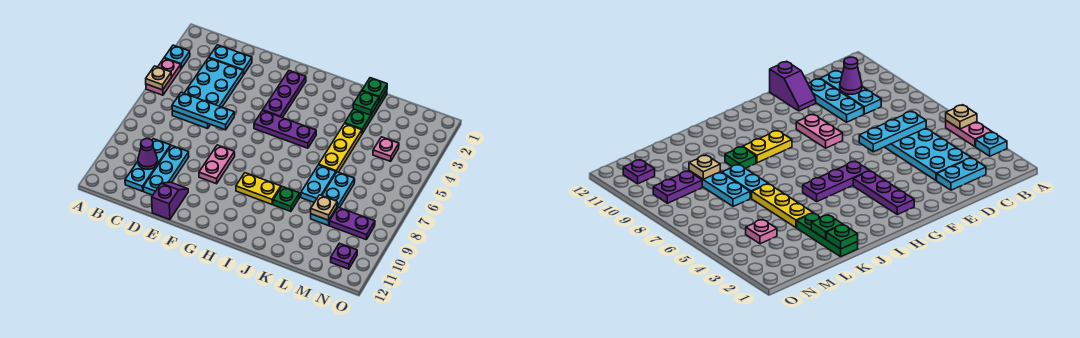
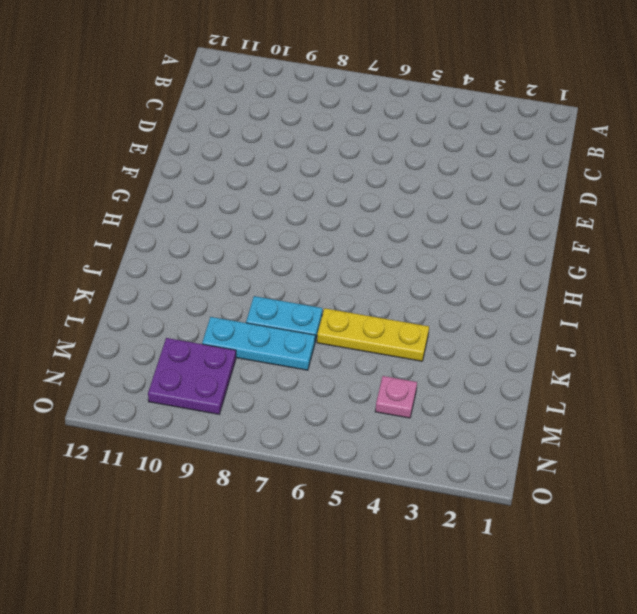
purple plate M9:N10 level 1 -> purple plate M9:N9 level 1
none -> cyan plate A3 level 1
none -> pink plate A4:A5 level 1
none -> cyan plate C2:D2 level 1

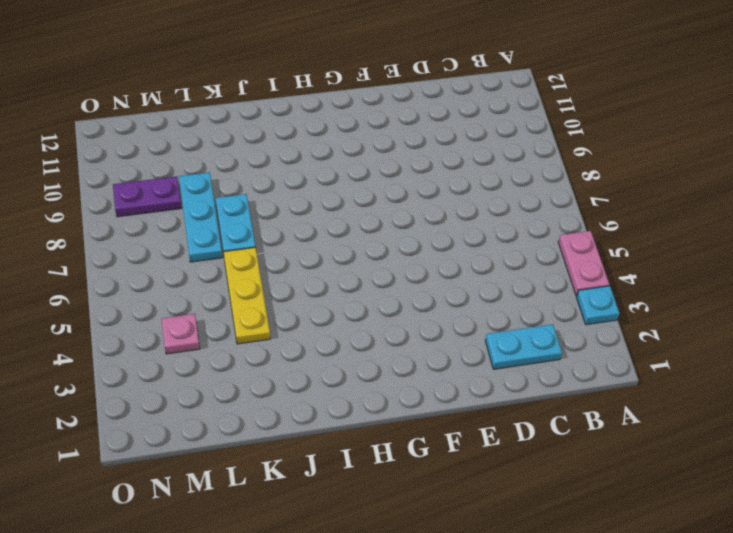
none -> cyan plate C3:D6 level 1
none -> cyan plate C9:C11 level 1
none -> cyan plate D9:D11 level 1

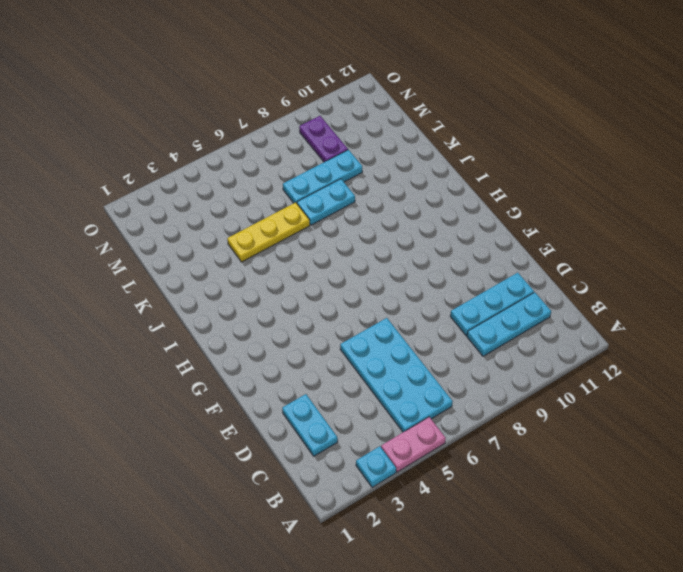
cyan plate B5:E6 level 1 -> cyan plate C3:D6 level 1
none -> purple slope E11:E12 level 1 top 12
none -> pink plate F8:F9 level 1
none -> purple plate G2:G4 level 1

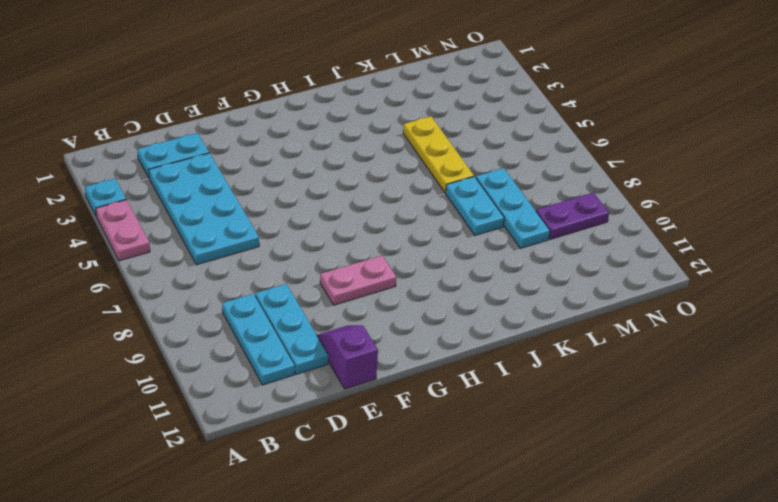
pink plate F9:G9 level 1 -> pink plate F8:F9 level 1
none -> purple plate G2:G4 level 1
none -> purple plate G5:I5 level 1
none -> yellow plate H9:I9 level 1

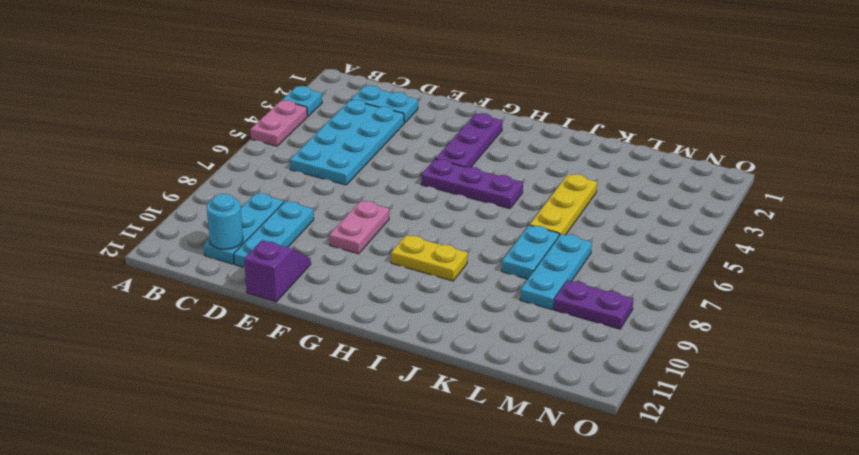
cyan round brick C11 level 2 -> none
none -> green plate J9 level 1
none -> green plate K1:K3 level 1
none -> pink plate M4 level 1

